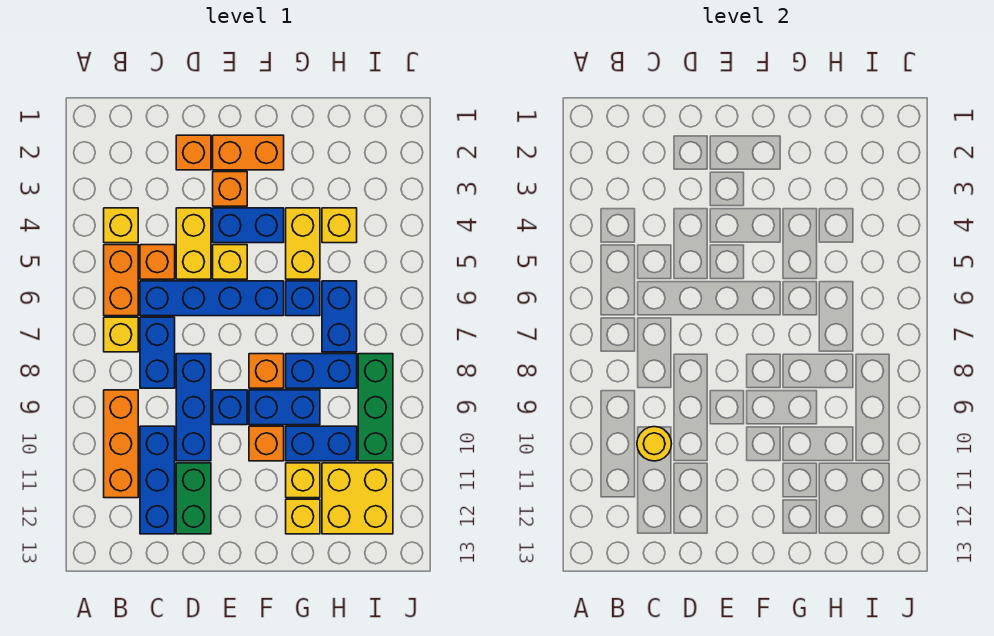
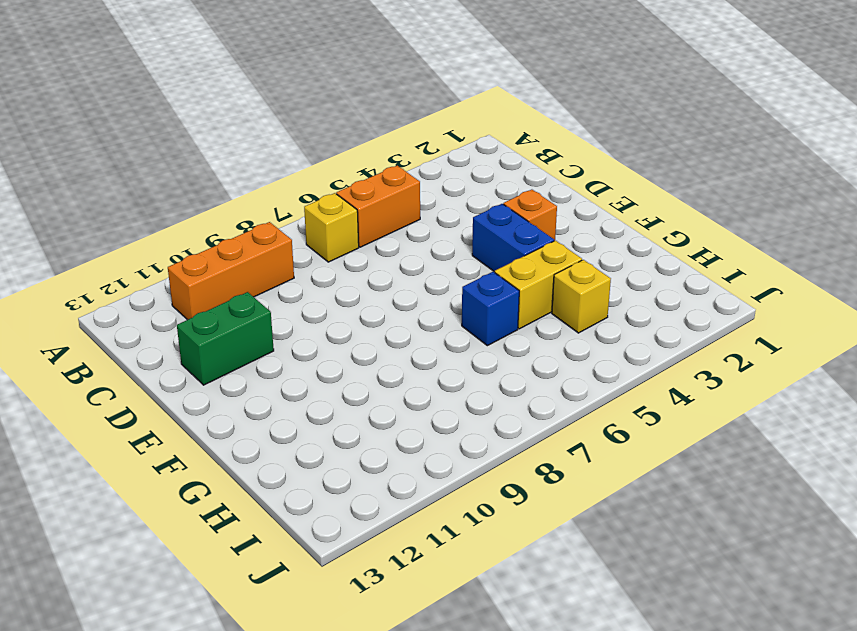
none -> yellow brick B4 level 1
none -> orange brick C5 level 1
none -> blue brick C6:F6 level 1
none -> blue brick C7:C8 level 1

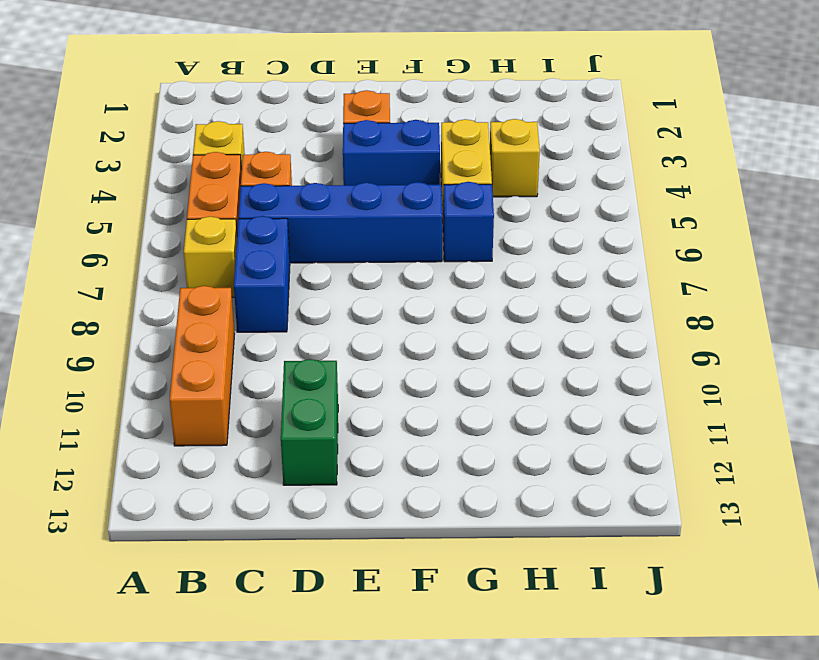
none -> blue brick C10:C12 level 1
none -> orange brick D2 level 1
none -> yellow brick D4:D5 level 1
none -> blue brick D8:D10 level 1

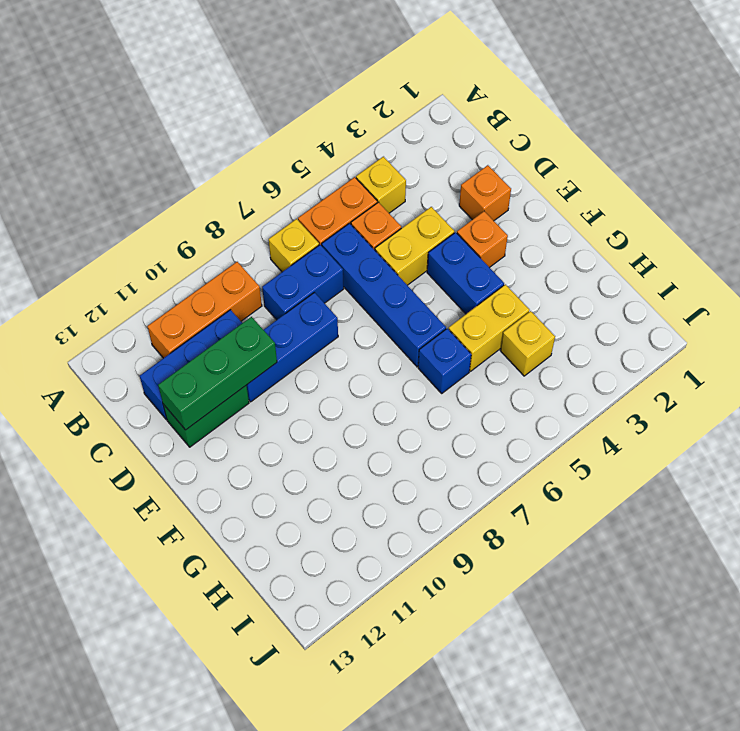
green brick D10:D12 level 2 -> green brick I8:I10 level 1
none -> orange brick E2:F2 level 1
none -> yellow brick E5 level 1
none -> blue brick E9 level 1
none -> orange brick F8 level 1

